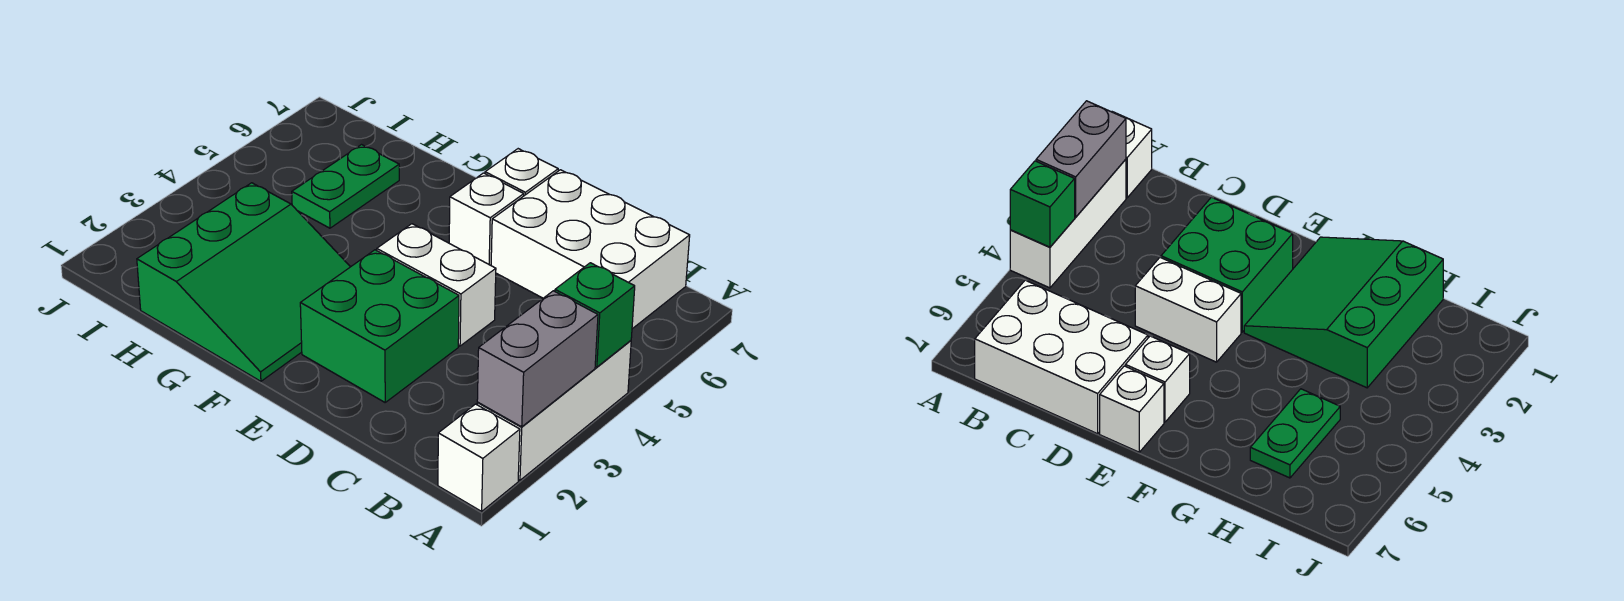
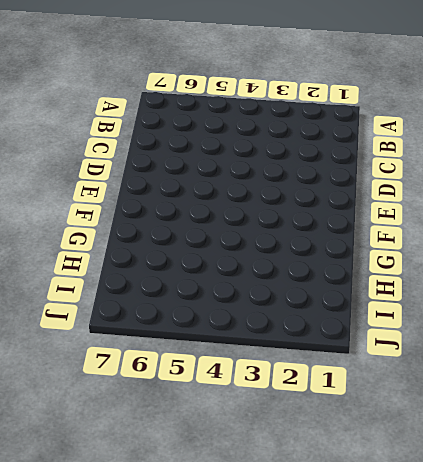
none -> white brick A1 level 1
none -> white brick A2:A4 level 1

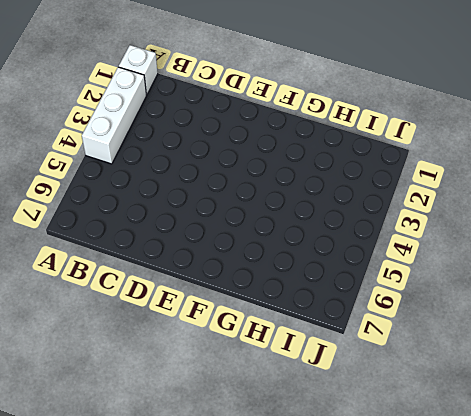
none -> white brick B6:D7 level 1
none -> green brick D2:E3 level 1

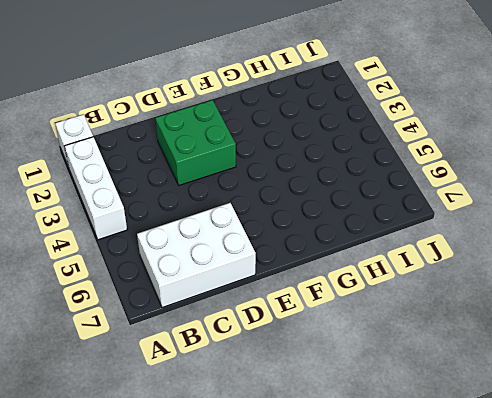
none -> white brick D4:E4 level 1
none -> white brick E6 level 1

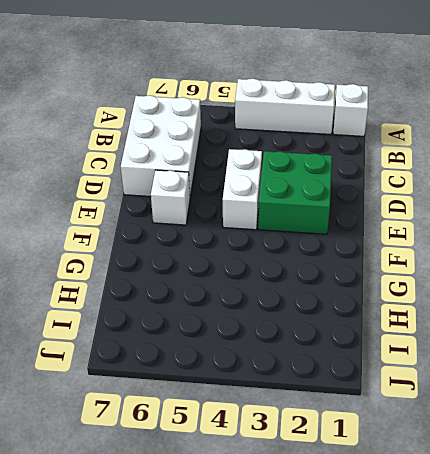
none -> white brick E7 level 1
none -> green slope F1:H3 level 1 top H

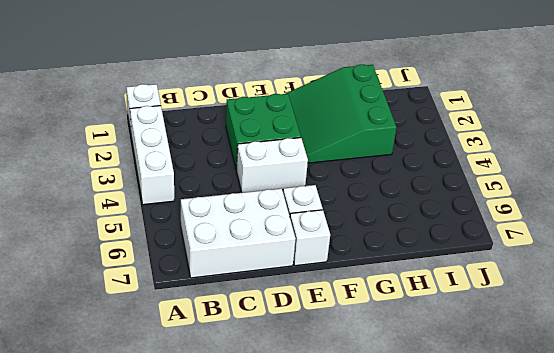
none -> green plate H5:H6 level 1
none -> grey brick A2:A3 level 2

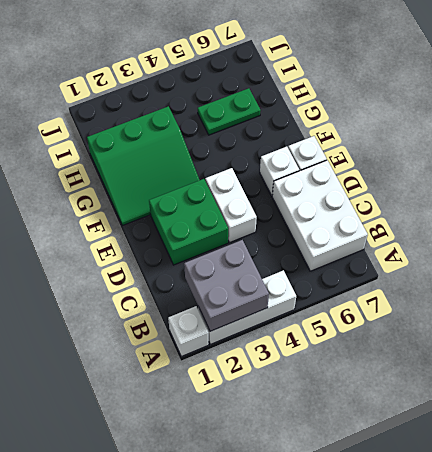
grey brick A2:B3 level 2 -> grey brick A2:A3 level 2
none -> green brick A4 level 2

